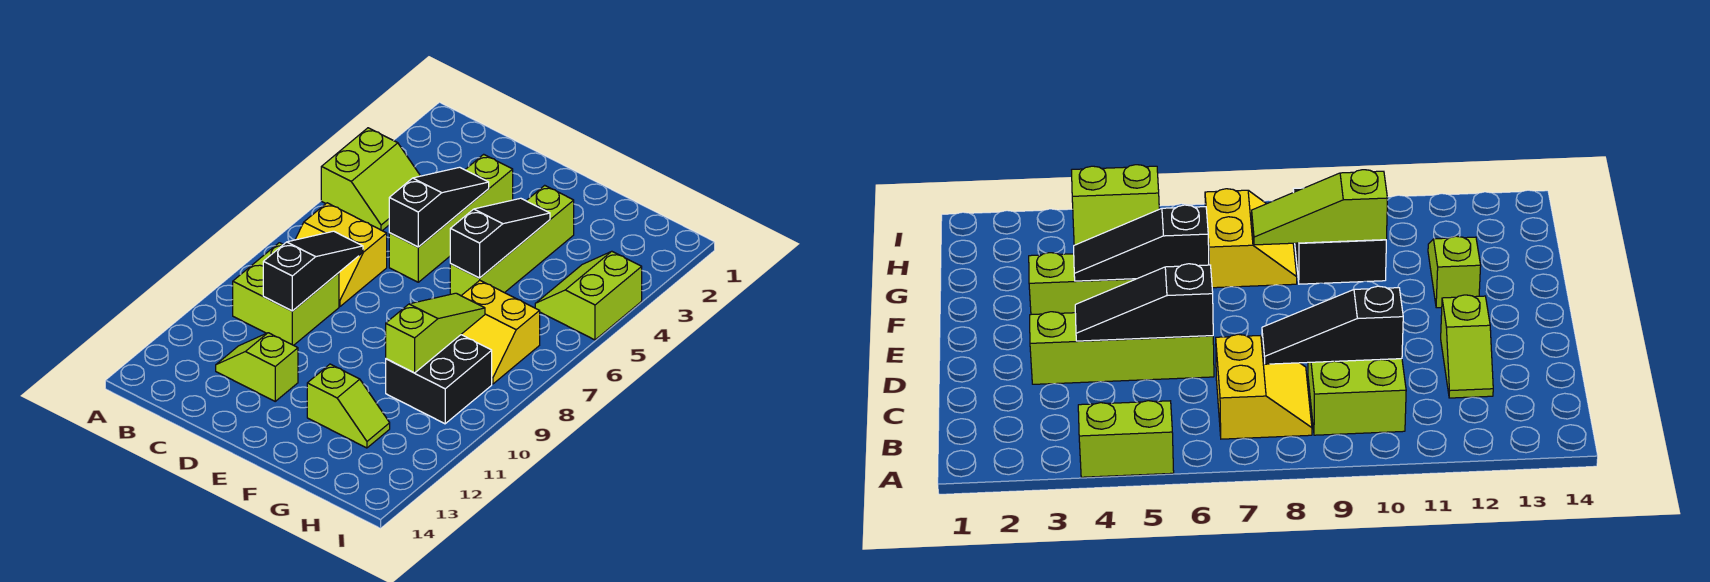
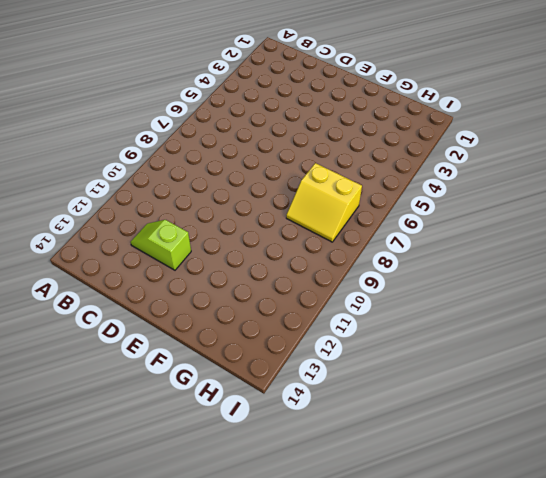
none -> lime slope A4:B5 level 1 top A
none -> yellow slope B7:C8 level 1 top 7
none -> lime brick B9:C10 level 1

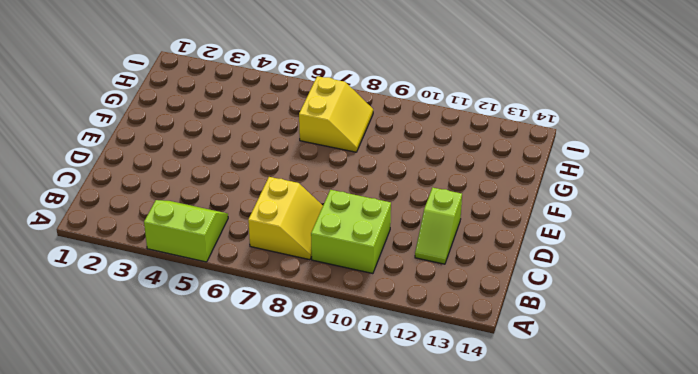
none -> lime brick D3:D6 level 1
none -> lime brick F3:F6 level 1
none -> lime slope F12:G12 level 1 top F

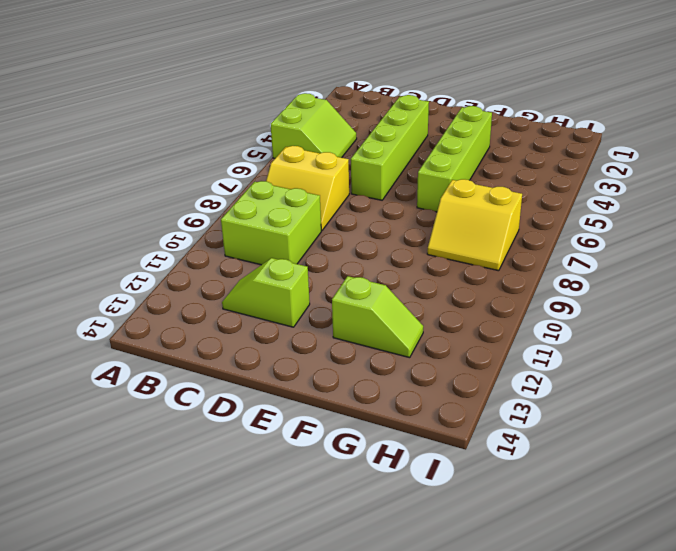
none -> black brick G9:H10 level 1
none -> lime slope H4:I5 level 1 top I
none -> black slope C8:C10 level 2 top 10

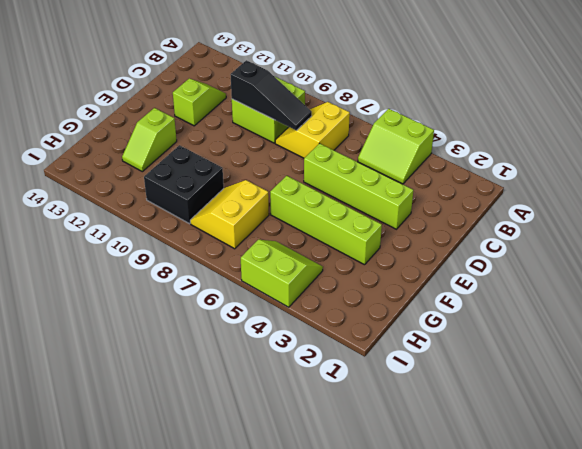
none -> black slope D4:D6 level 2 top 6
none -> black slope F4:F6 level 2 top 6
none -> lime slope G8:G10 level 2 top 10

